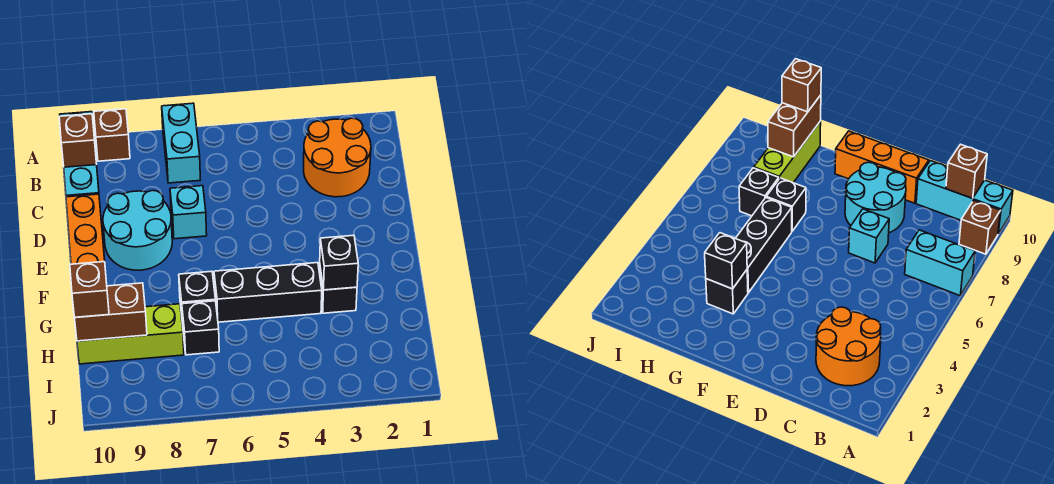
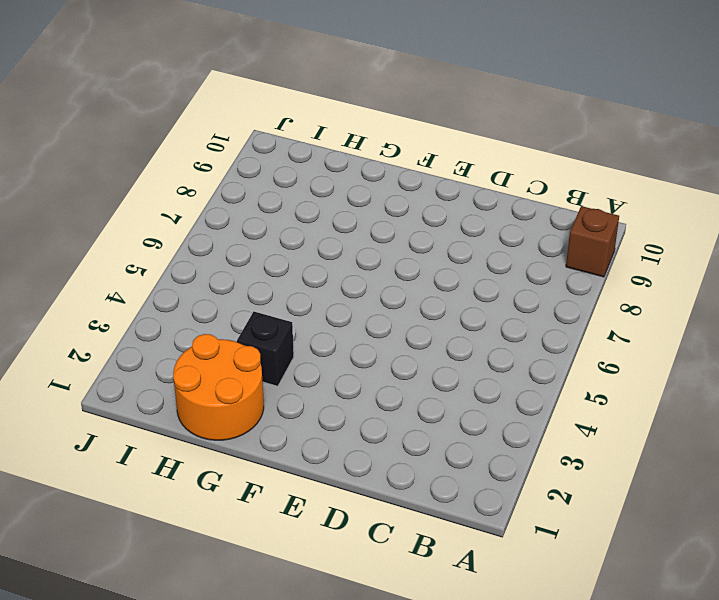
orange round brick G1:H2 level 1 -> orange round brick B2:C3 level 1
none -> cyan brick A7:B7 level 1
none -> cyan brick A10:C10 level 1
none -> cyan brick D7 level 1

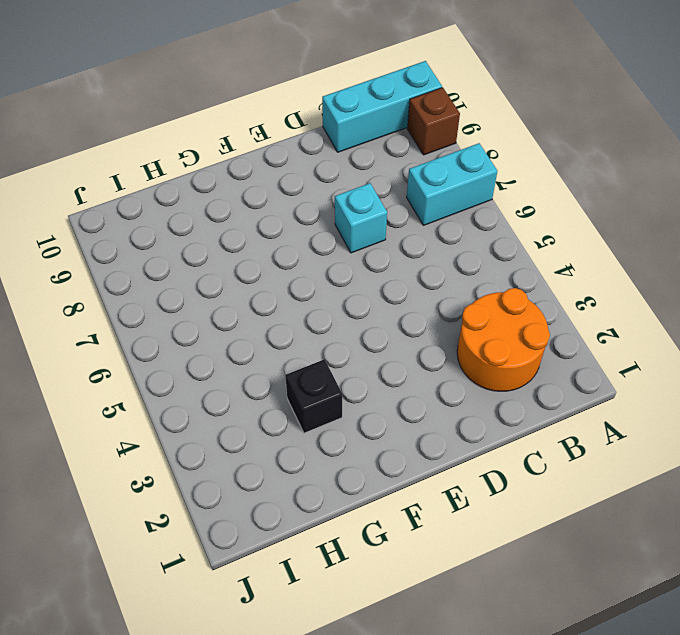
none -> cyan round brick D8:E9 level 1
none -> orange brick D10:F10 level 1
none -> black brick G4:G6 level 1

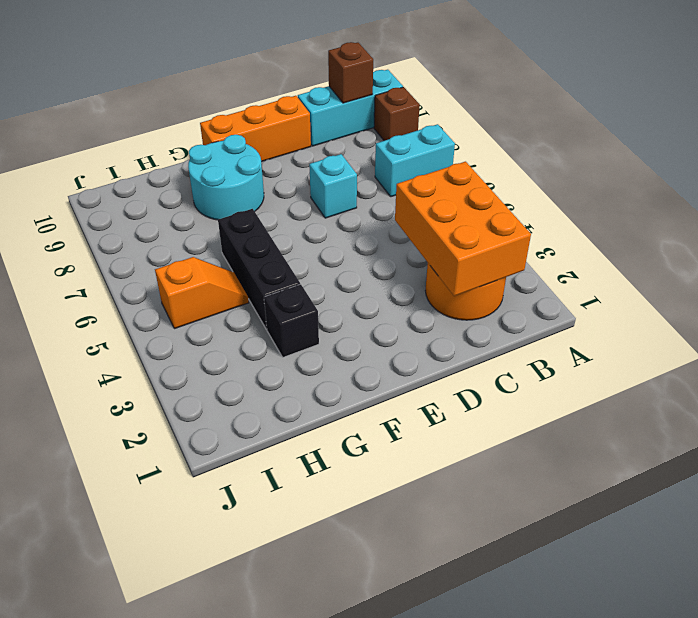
orange brick B2:C4 level 2 -> none
cyan round brick F8:G9 level 1 -> cyan round brick D8:E9 level 1
orange slope H5:I5 level 1 top I -> none
none -> black brick G7 level 1
none -> black brick H7 level 1
none -> lime brick H8:H10 level 1

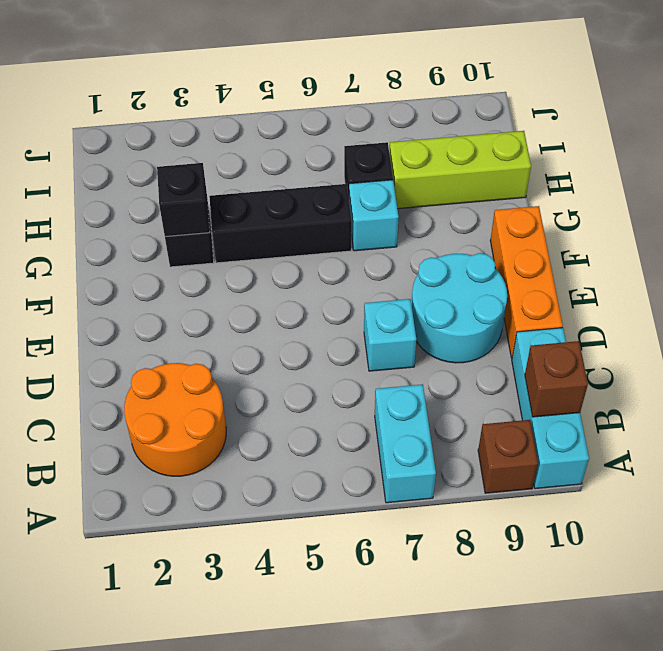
cyan brick G7 level 1 -> black brick G7 level 1
none -> brown brick H9:H10 level 2
none -> brown brick H10 level 3

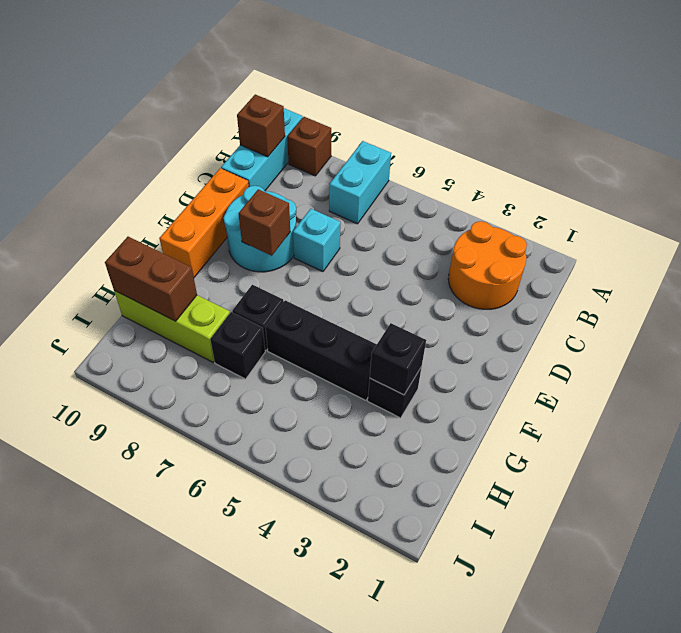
brown brick E8 level 2 -> brown brick H10 level 3

